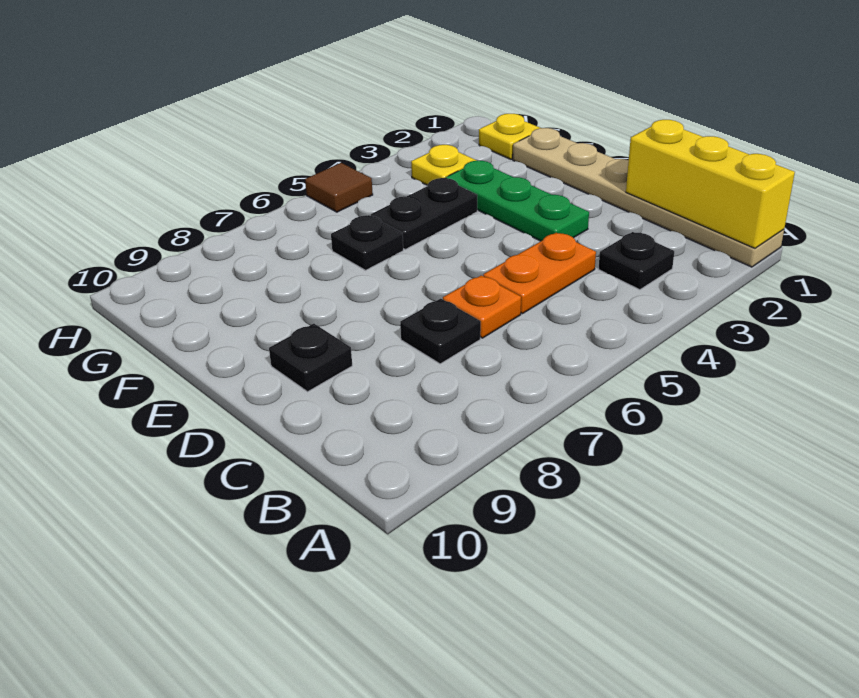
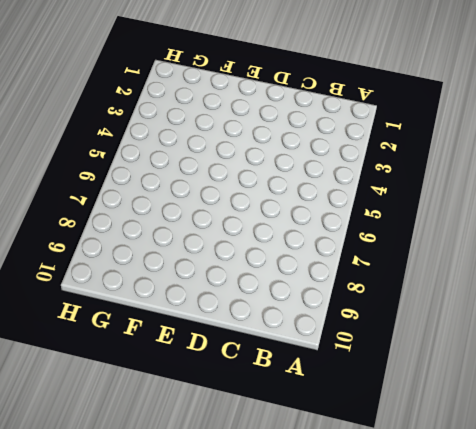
none -> tan plate A1:F1 level 1
none -> black plate B3 level 1
none -> orange plate C4:C5 level 1

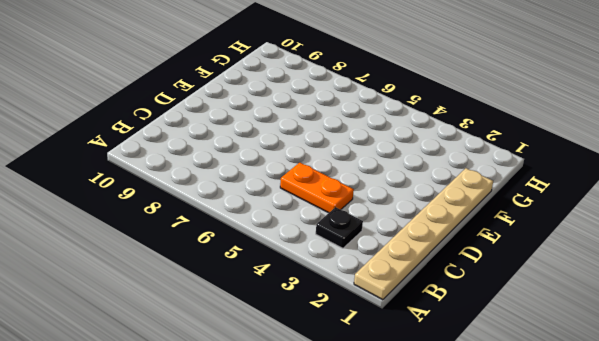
none -> orange plate C6 level 1
none -> black plate C7 level 1
none -> green plate D3:F3 level 1

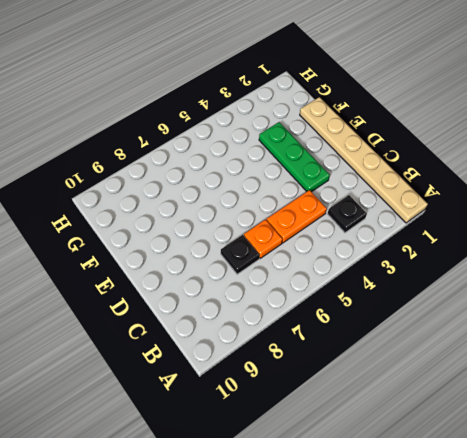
none -> black plate D9 level 1
none -> black plate F4:F5 level 1
none -> black plate F6 level 1

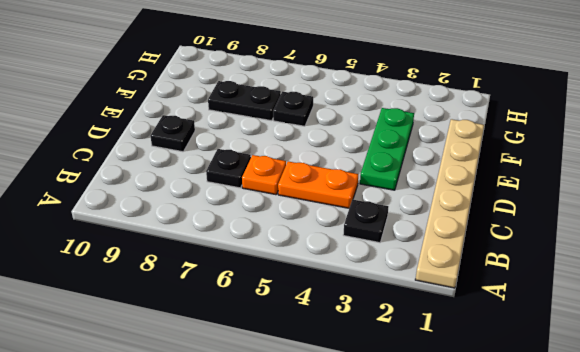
black plate F7:F8 level 1 -> black plate F4:F5 level 1
none -> yellow plate G1 level 1
none -> yellow plate G3 level 1
none -> brown tile H5 level 1

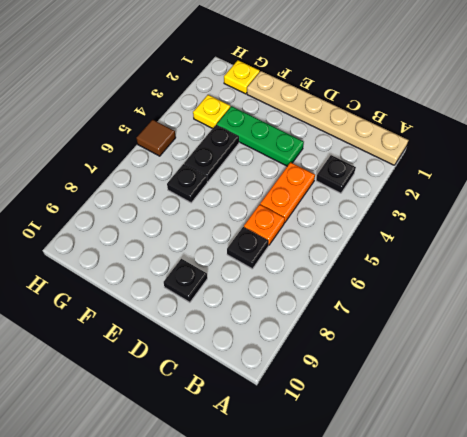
none -> yellow brick A1:C1 level 2

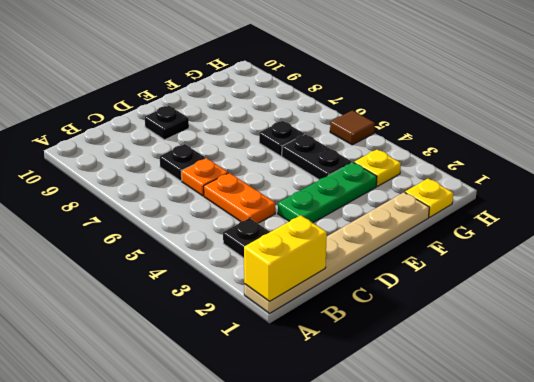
yellow brick A1:B1 level 2 -> yellow brick A1:C1 level 2

